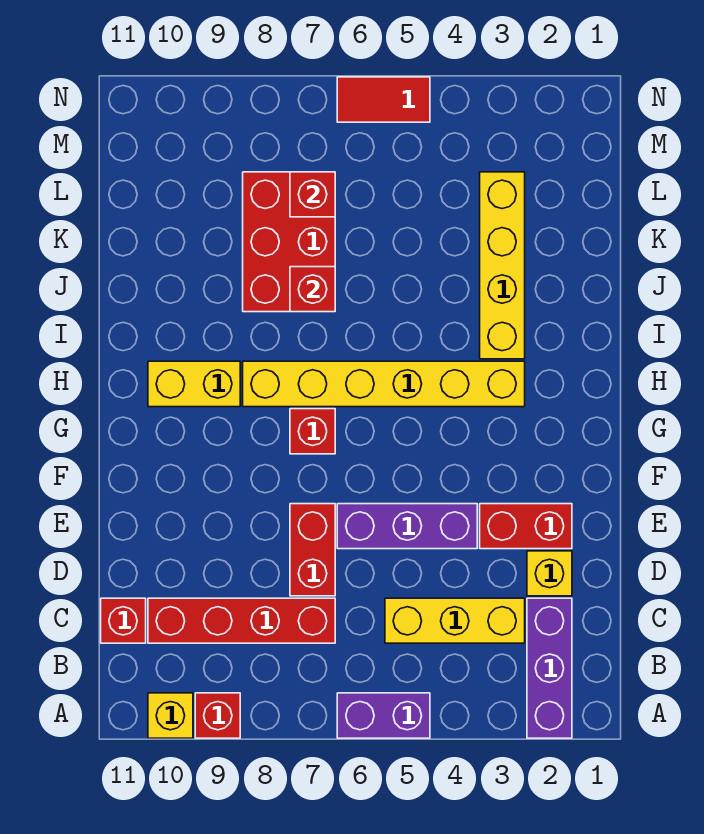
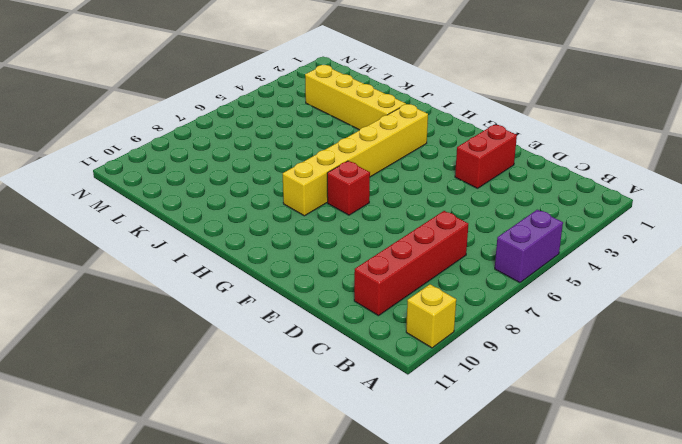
none -> purple brick A2:C2 level 1
none -> red brick A9 level 1
none -> yellow brick C3:C5 level 1

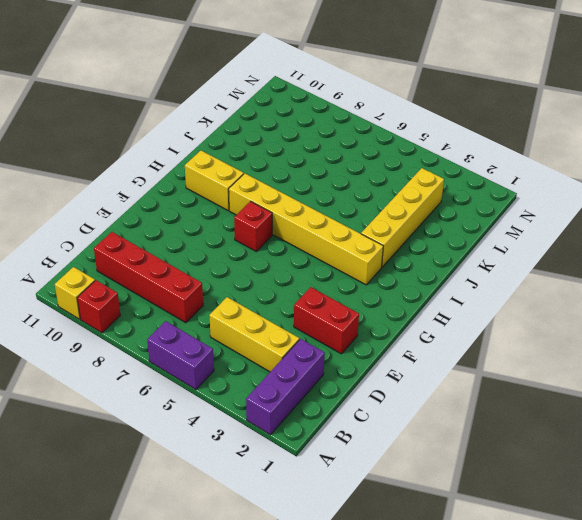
none -> red brick C11 level 1
none -> yellow brick D2 level 1
none -> red brick D7:E7 level 1

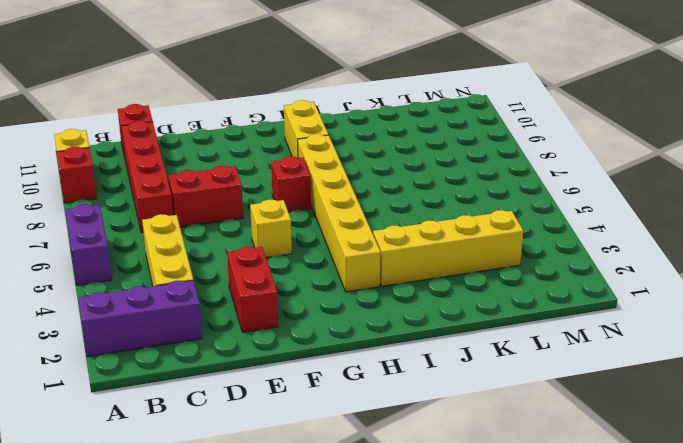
yellow brick F5 level 1 -> yellow brick D2 level 1
none -> purple brick E4:E6 level 1
none -> red brick J7:L8 level 1
none -> red tile N5:N6 level 1

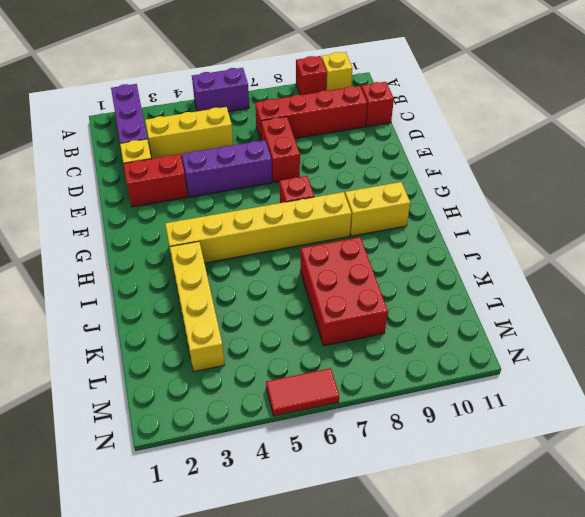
none -> red brick J7 level 2
none -> red brick L7 level 2

